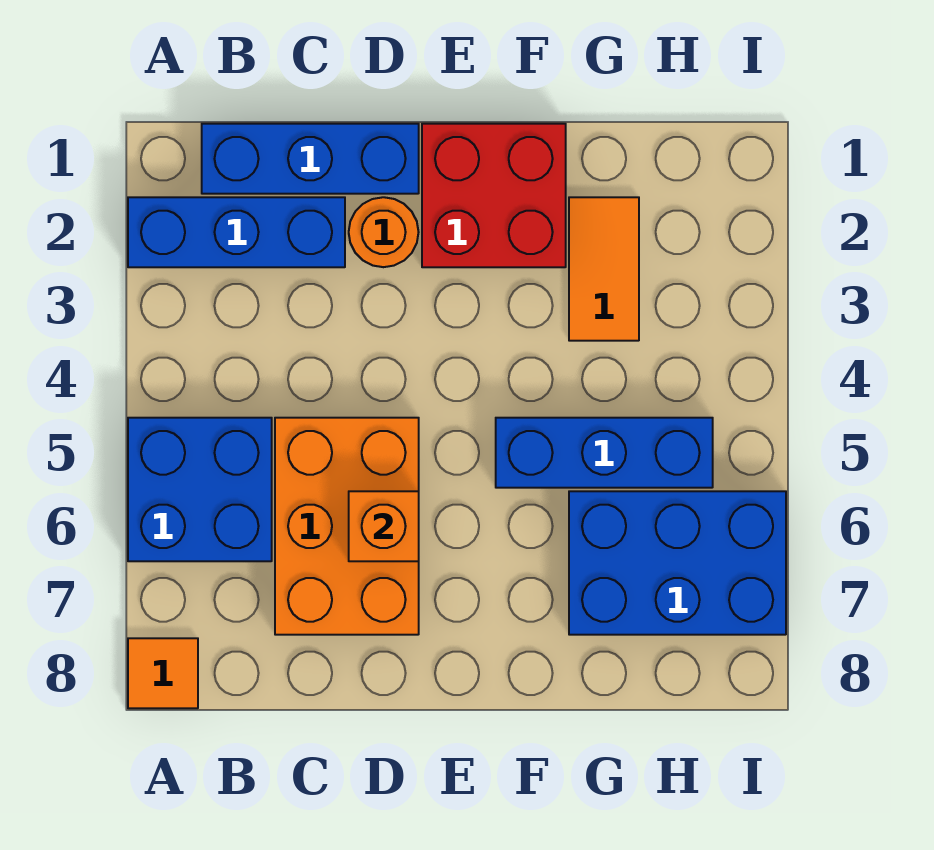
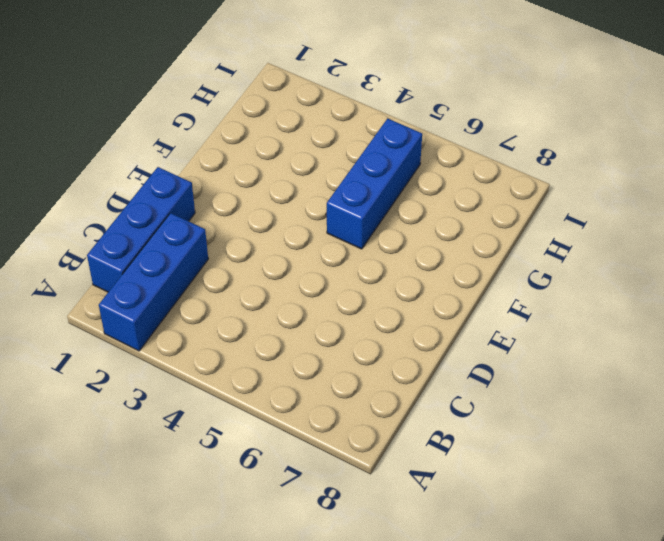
none -> blue brick A5:B6 level 1
none -> orange tile A8 level 1

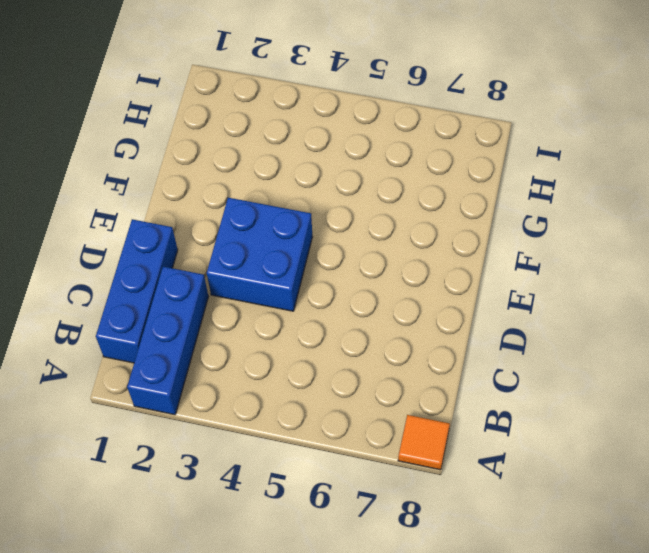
blue brick D3:E4 level 1 -> blue brick A5:B6 level 1
none -> orange brick C5:D7 level 1
none -> orange round brick D2 level 1

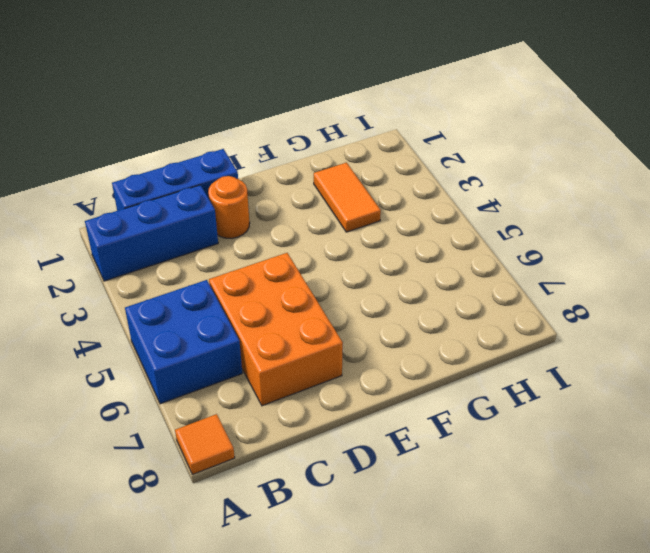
none -> red brick E1:F2 level 1
none -> blue brick F5:H5 level 1

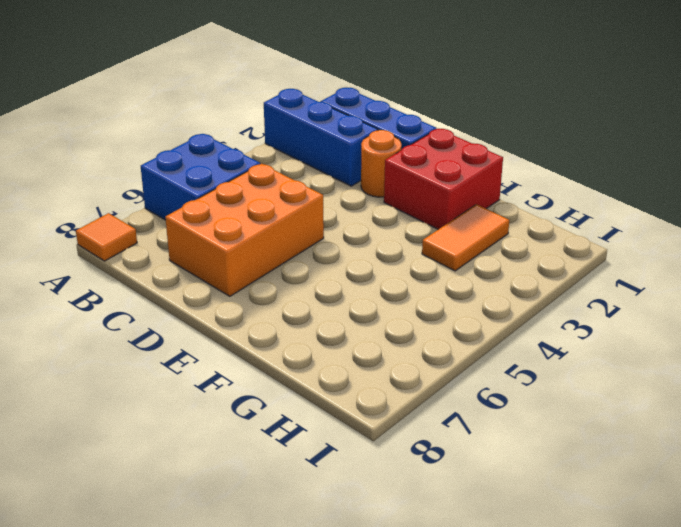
none -> blue brick F5:H5 level 1
none -> blue brick G6:I7 level 1

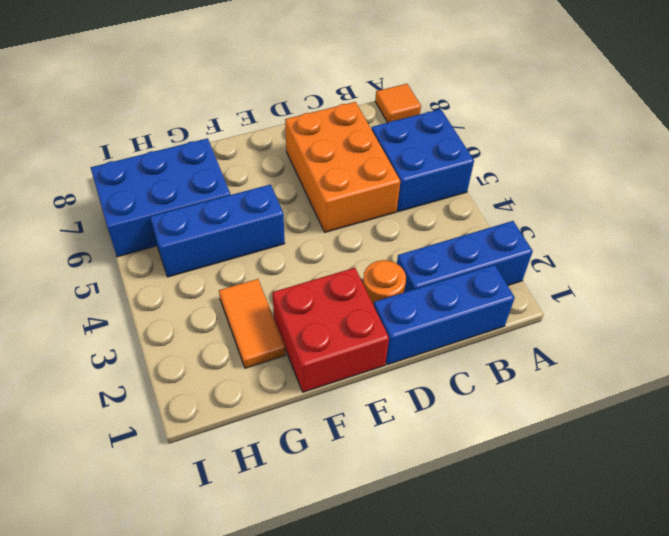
none -> orange brick D6 level 2

